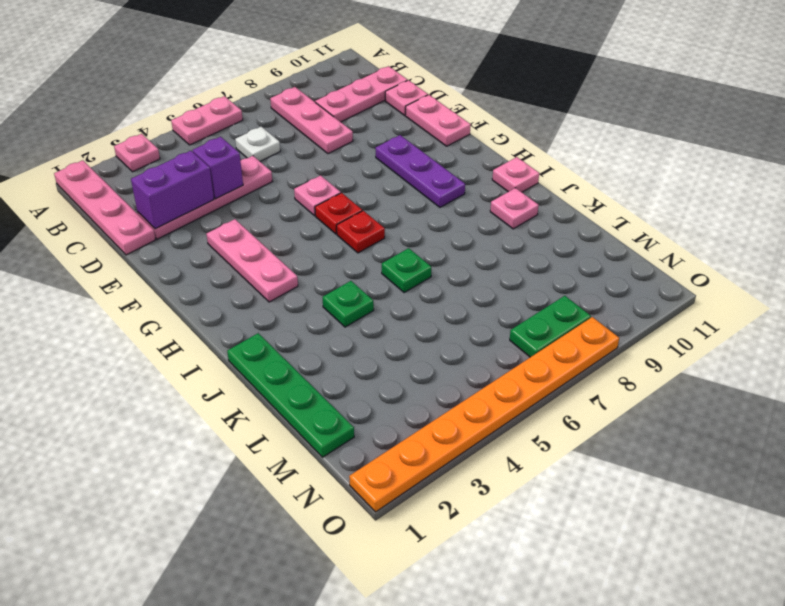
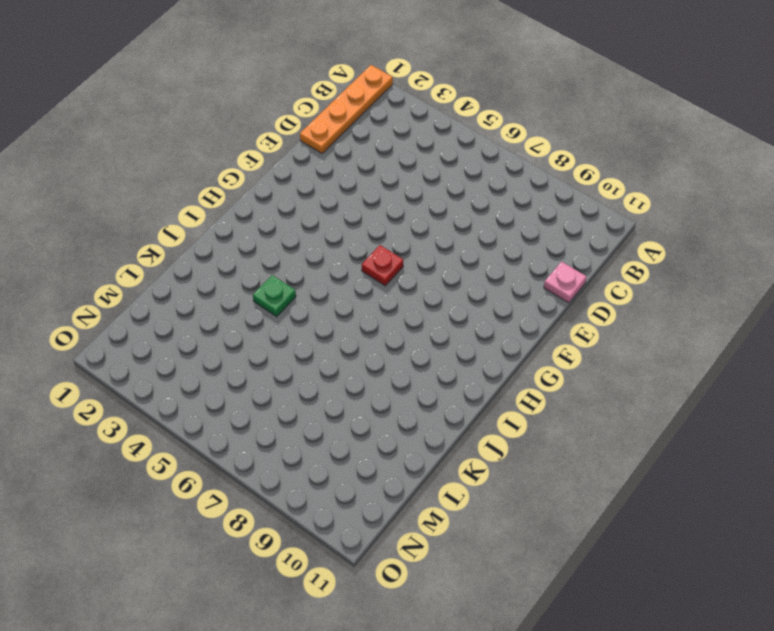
orange plate A1:D1 level 1 -> pink plate A1:D1 level 1
none -> pink plate A3 level 1
none -> pink plate A5:A6 level 1
none -> pink plate B8:D8 level 1

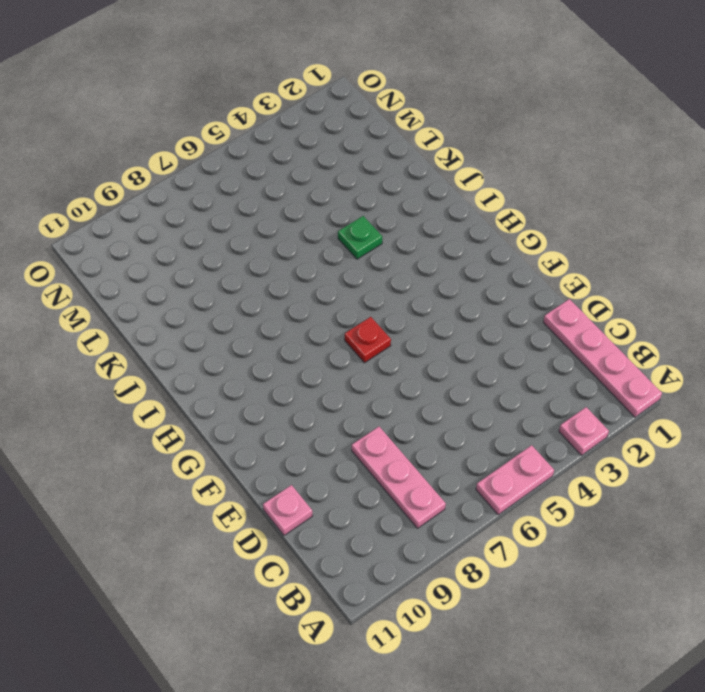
none -> white plate C6 level 1
none -> pink plate C9:C11 level 1
none -> pink plate D2:D5 level 1

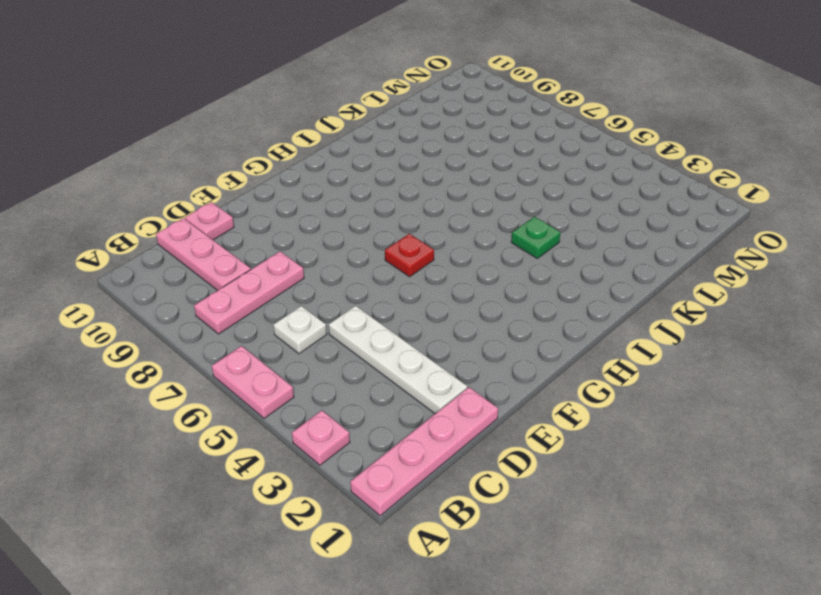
white plate D2:D5 level 1 -> pink plate D2:D5 level 1
none -> pink plate E11:F11 level 1
none -> pink plate F3:H3 level 1
none -> pink plate F6 level 1

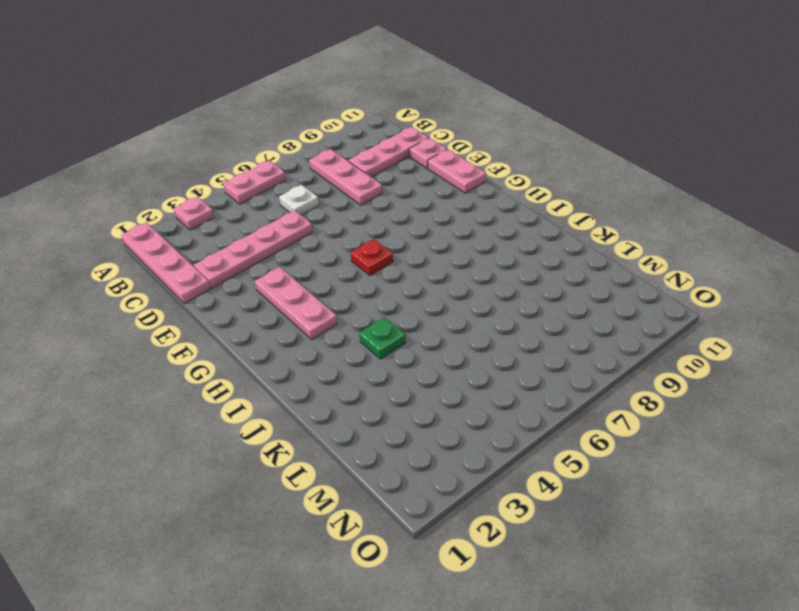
none -> pink plate F6 level 1
none -> purple plate F9:H9 level 1
none -> red plate H6 level 1

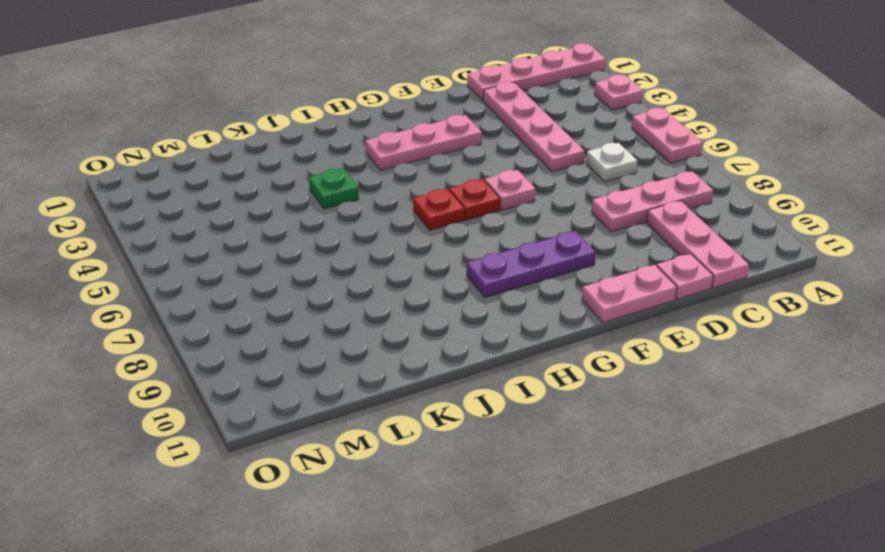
none -> pink plate I11 level 1
none -> green plate J1:M1 level 1
none -> green plate J6 level 1

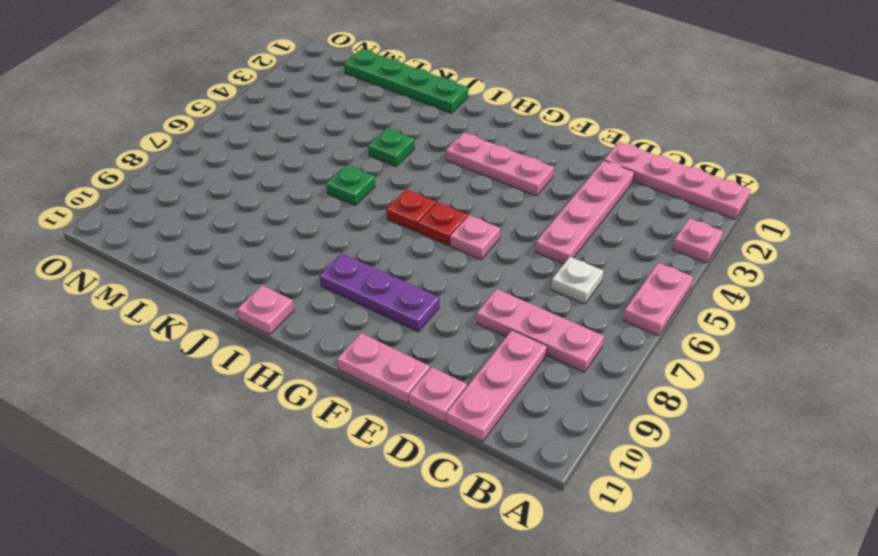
none -> pink plate J10 level 1
none -> green plate N7:N8 level 1
none -> orange plate O1:O8 level 1

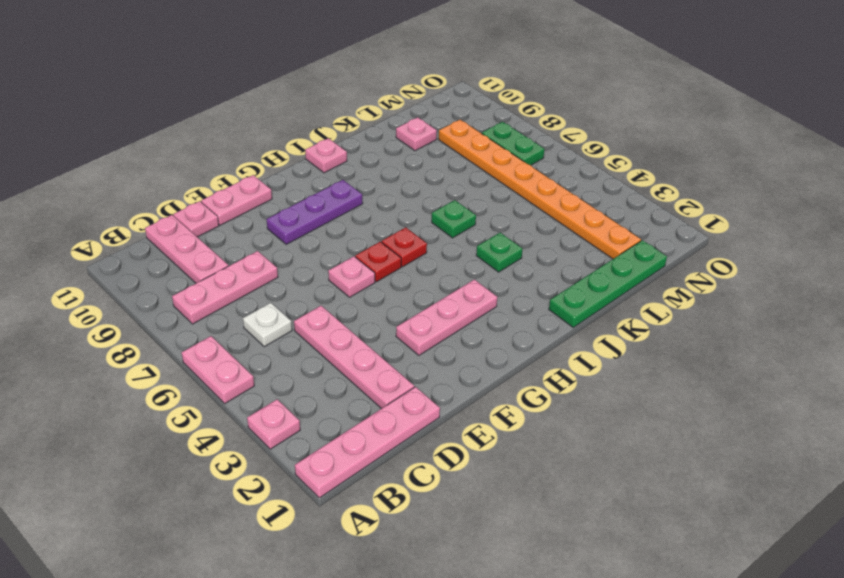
pink plate L10 level 1 -> pink plate J10 level 1
orange plate M2:M9 level 1 -> orange plate O1:O8 level 1
none -> purple brick D2:D3 level 2
none -> purple brick D4 level 2

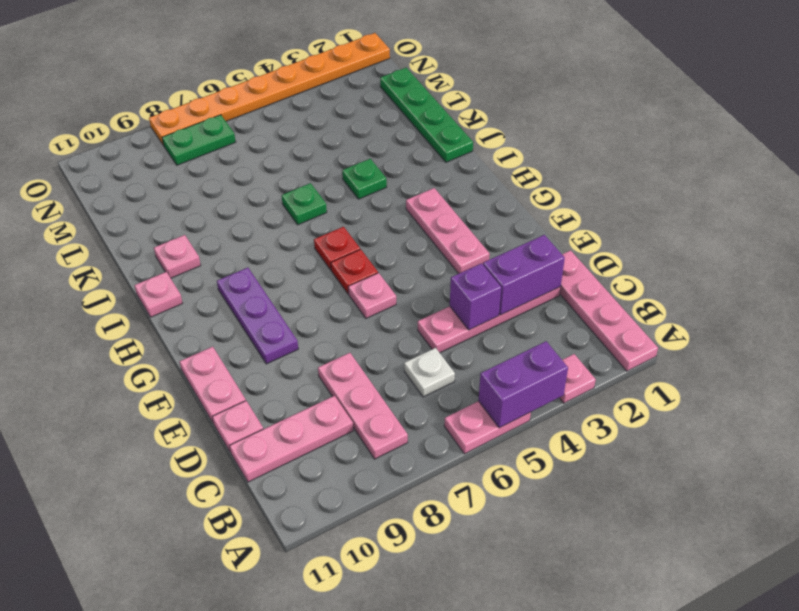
purple brick A4:A5 level 2 -> none

